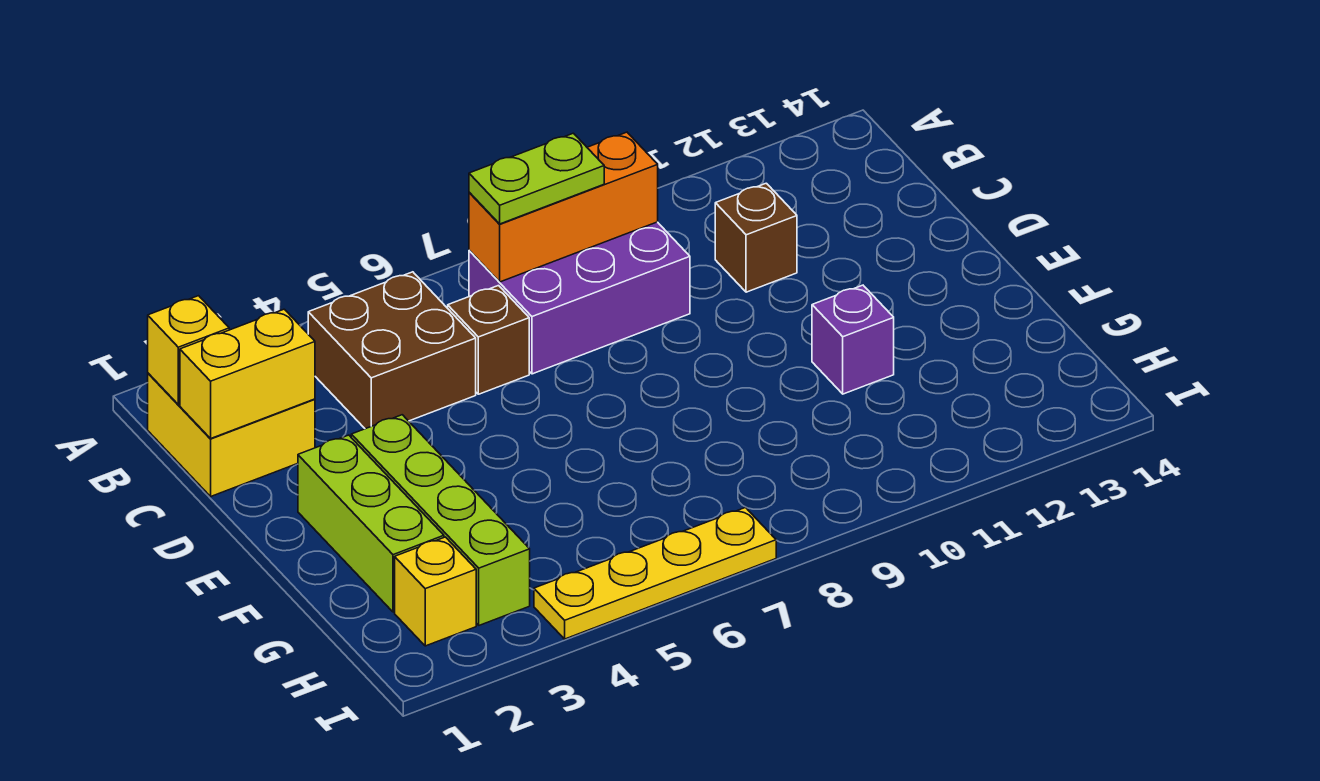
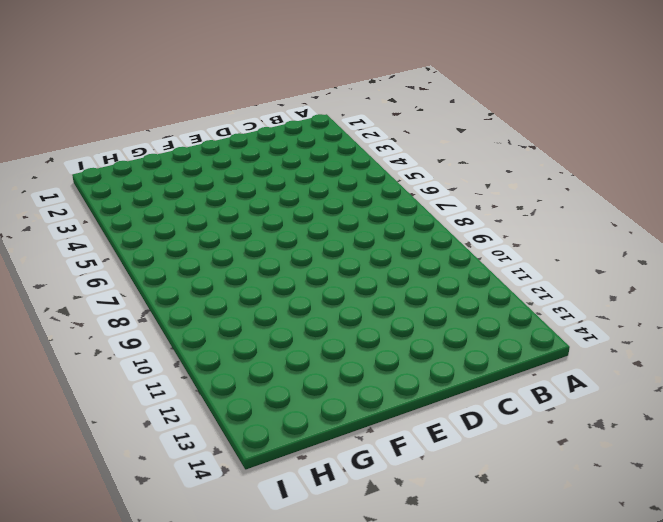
none -> yellow brick B1:C2 level 1
none -> brown brick B4:C5 level 1
none -> purple brick B7:C9 level 1

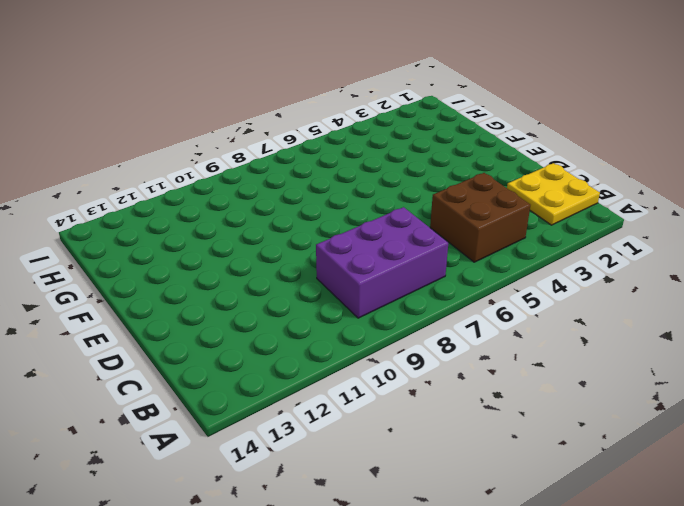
yellow plate B1:C2 level 1 -> yellow brick B1:C2 level 1
none -> brown brick C6 level 1
none -> brown brick C11 level 1
none -> lime brick E2:G2 level 1

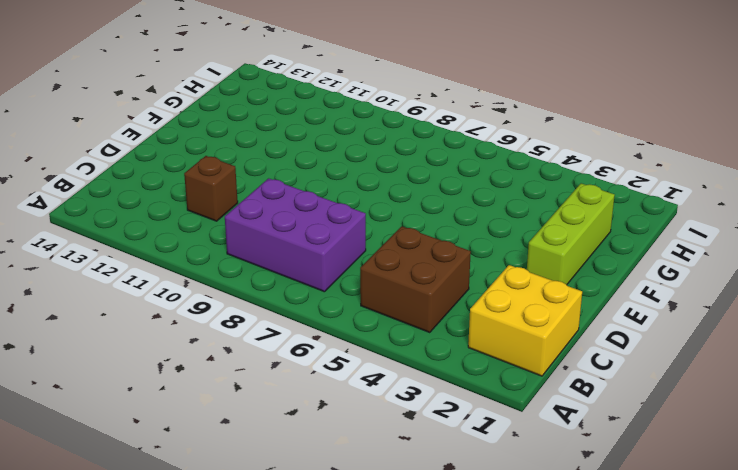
none -> brown brick C6 level 1
none -> lime brick E3:H3 level 1
none -> purple brick F11 level 1

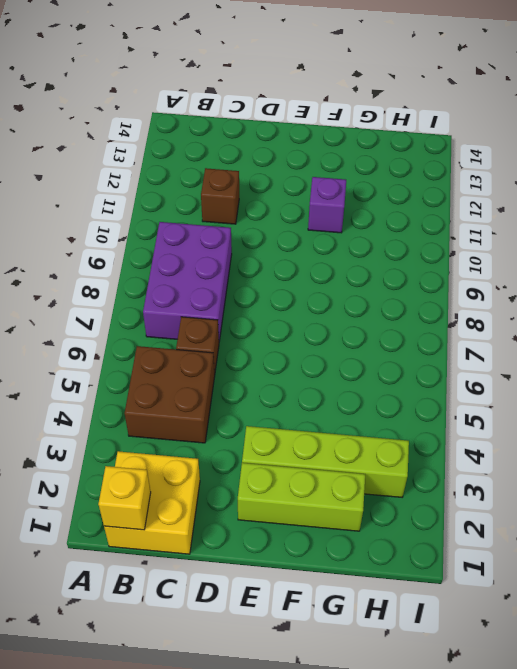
none -> yellow brick H2 level 1
none -> yellow plate I4:I7 level 1
none -> orange brick B7:B9 level 2

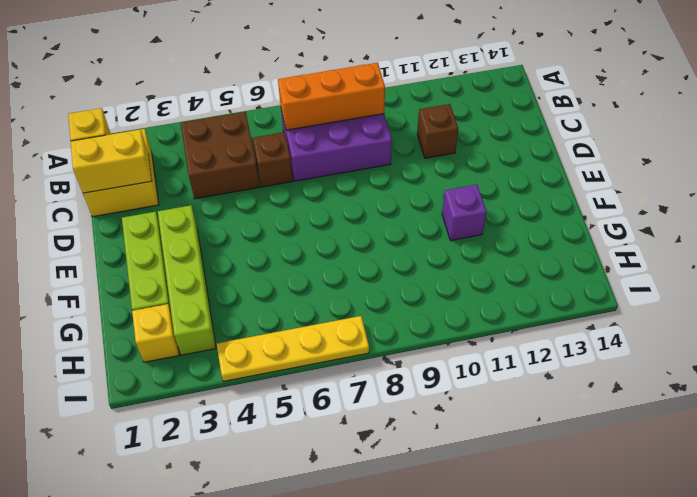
none -> lime plate B7:B8 level 3

